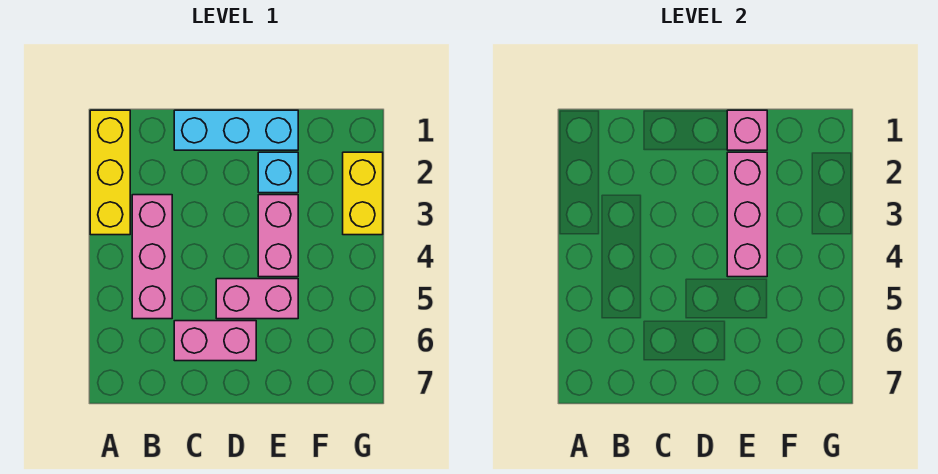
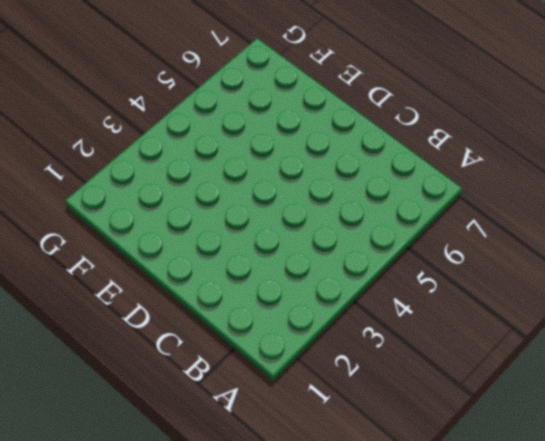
none -> yellow brick A1:A3 level 1
none -> pink brick B3:B5 level 1

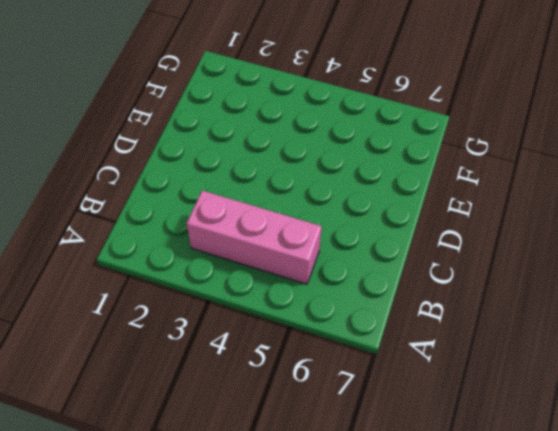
none -> yellow brick A1:A3 level 1
none -> cyan brick C1:E1 level 1

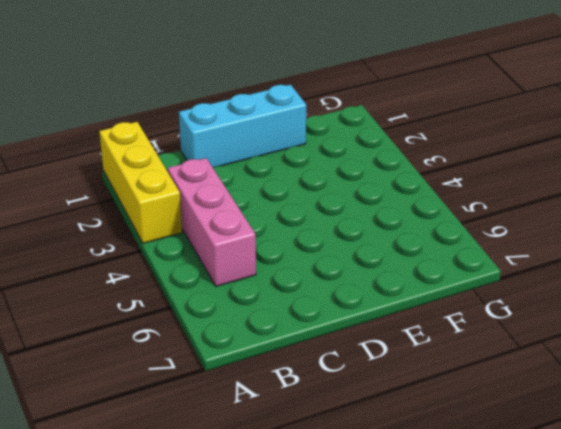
none -> pink brick C6:D6 level 1
none -> pink brick D5:E5 level 1

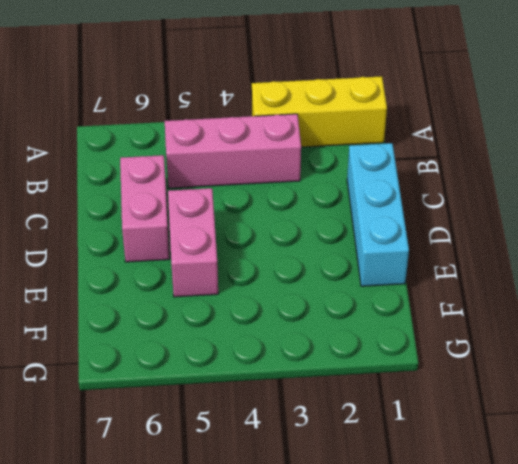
none -> cyan brick E2 level 1
none -> pink brick E3:E4 level 1

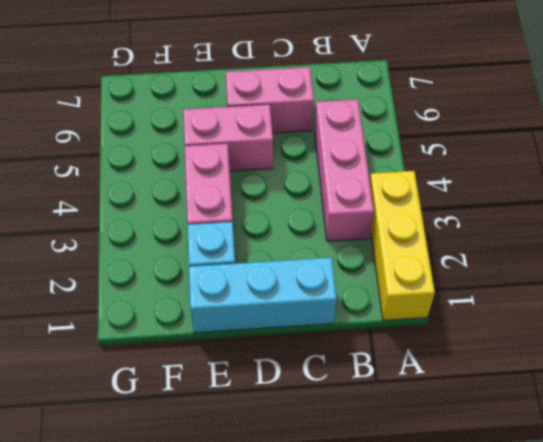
none -> yellow brick G2:G3 level 1
none -> pink brick E1 level 2

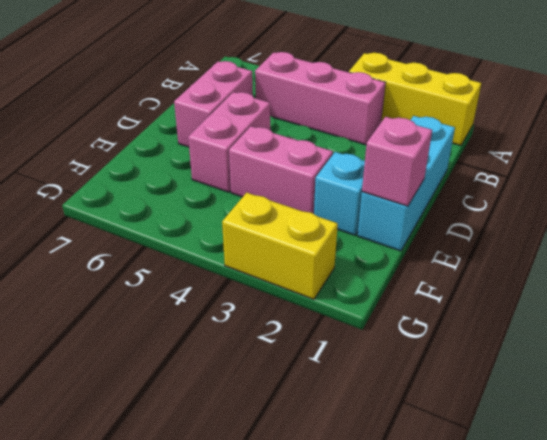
none -> pink brick E2:E4 level 2

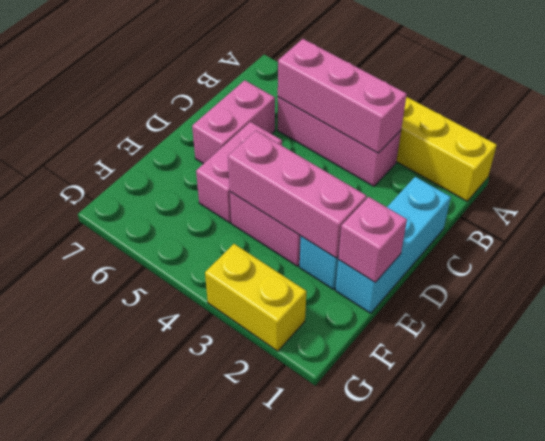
pink brick B3:B5 level 2 -> none

